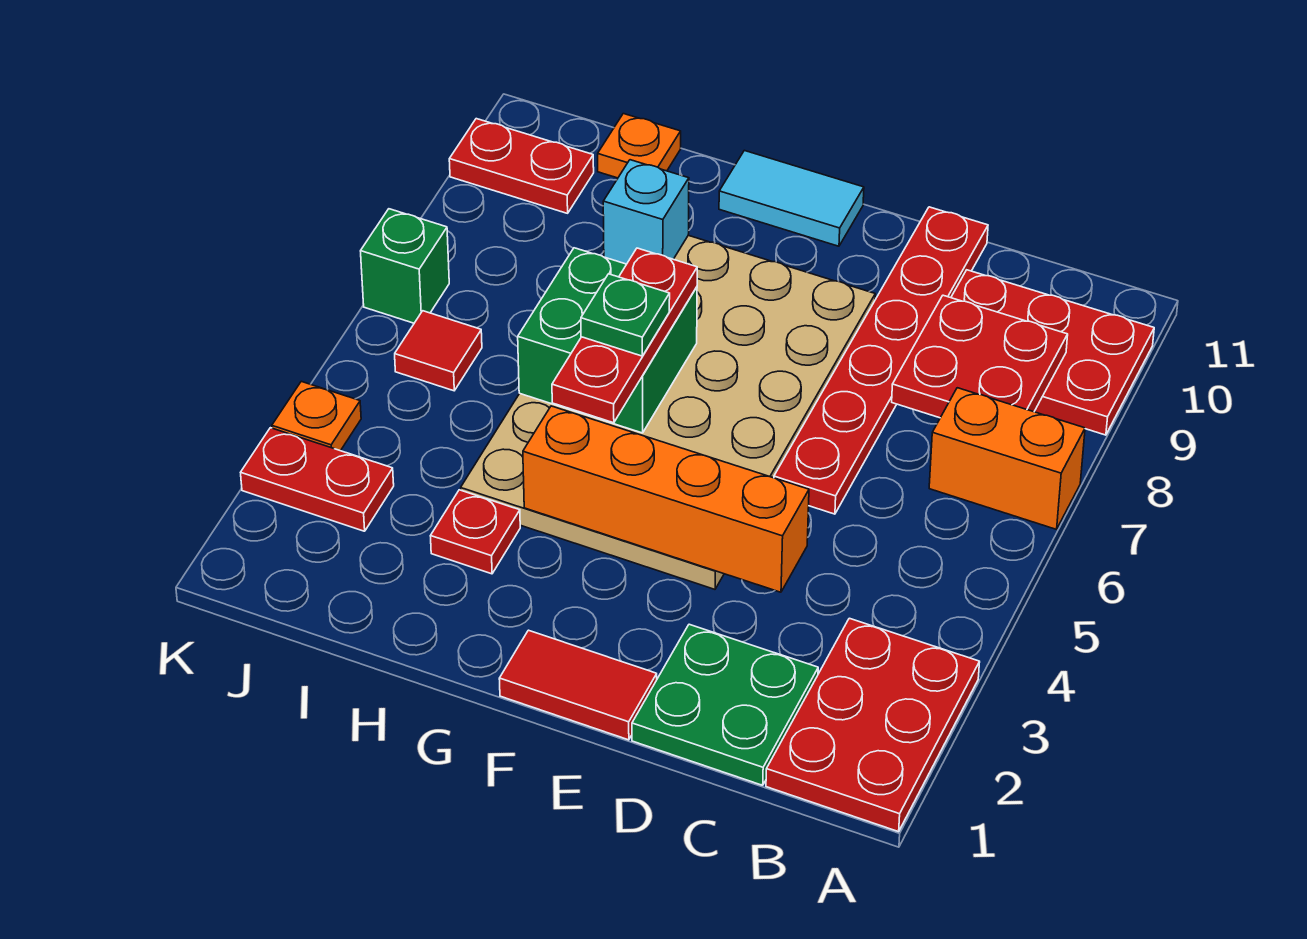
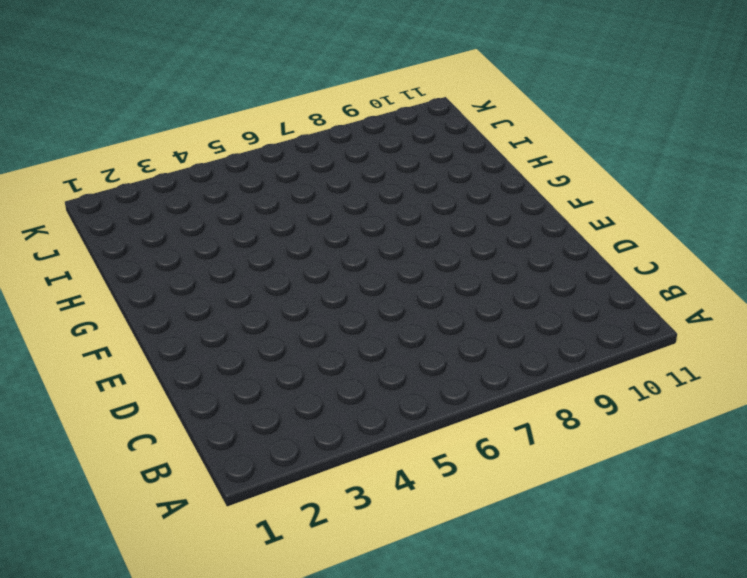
none -> red plate A1:B3 level 1
none -> orange brick A7:B7 level 1
none -> red plate A9:C10 level 1

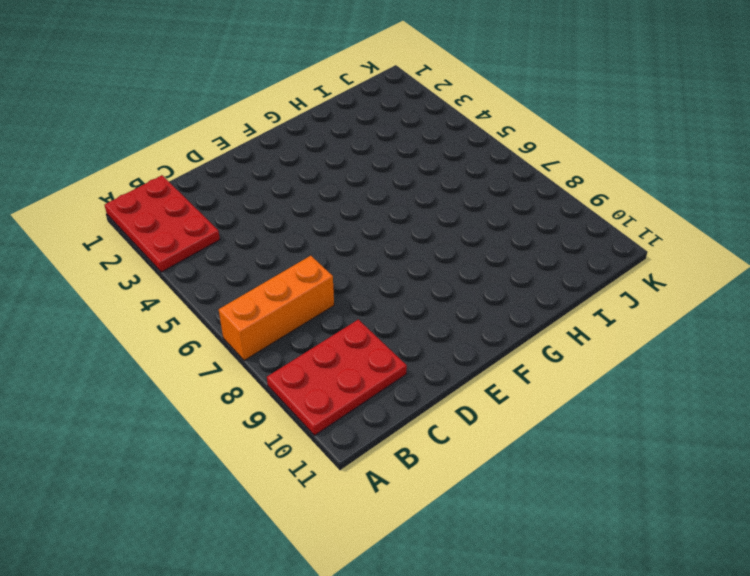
orange brick A7:C7 level 1 -> orange brick A7:B7 level 1
none -> green plate C1:D2 level 1
none -> red plate D6:D11 level 1
none -> red tile E1:F1 level 1

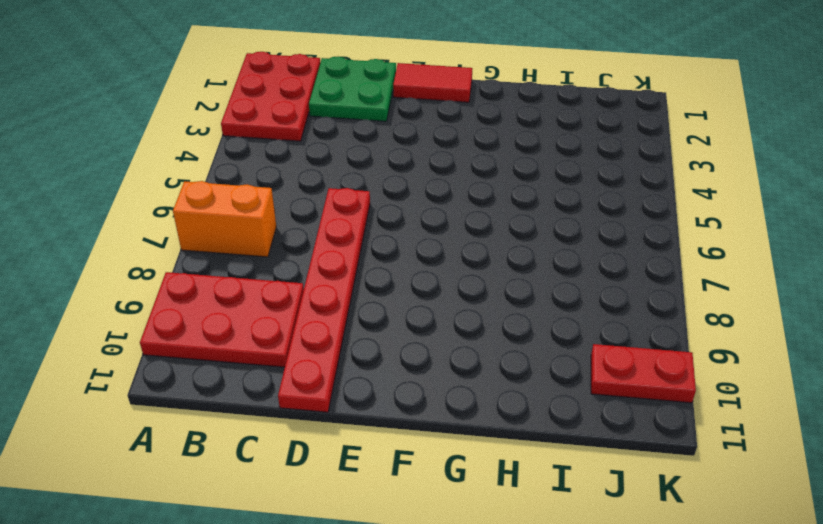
none -> tan plate E4:H9 level 1
none -> cyan tile F11:G11 level 1
none -> red plate H3 level 1

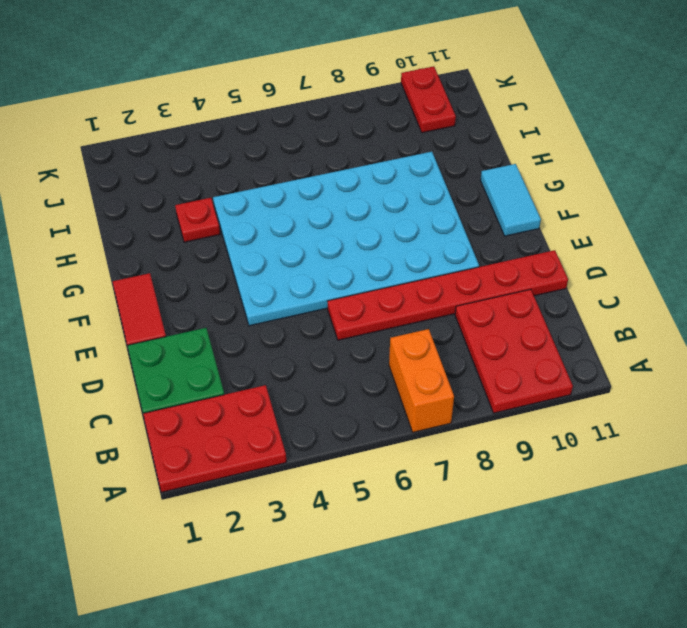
cyan plate E4:H9 level 1 -> tan plate E4:H9 level 1
none -> orange plate I11 level 1
none -> red plate J3:K3 level 1
none -> red tile J6 level 1

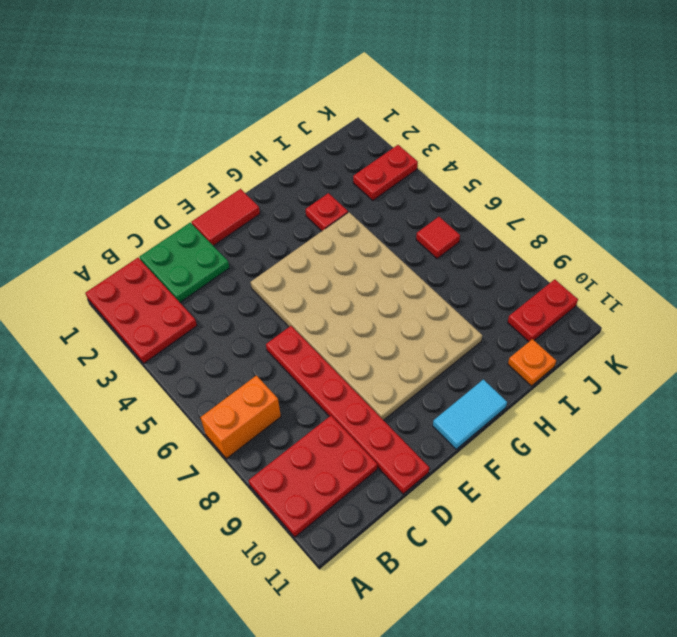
none -> orange plate K4 level 1
none -> green brick K7 level 1
none -> red plate B8:C9 level 2

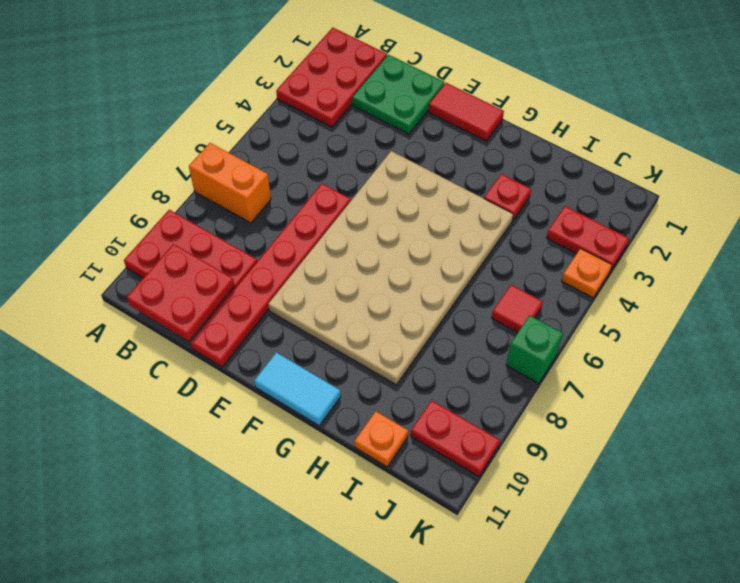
red plate B10:C11 level 2 -> red plate B8:C9 level 2
none -> orange brick D4:G4 level 2
none -> green brick G6:H7 level 2
none -> cyan brick H9 level 2

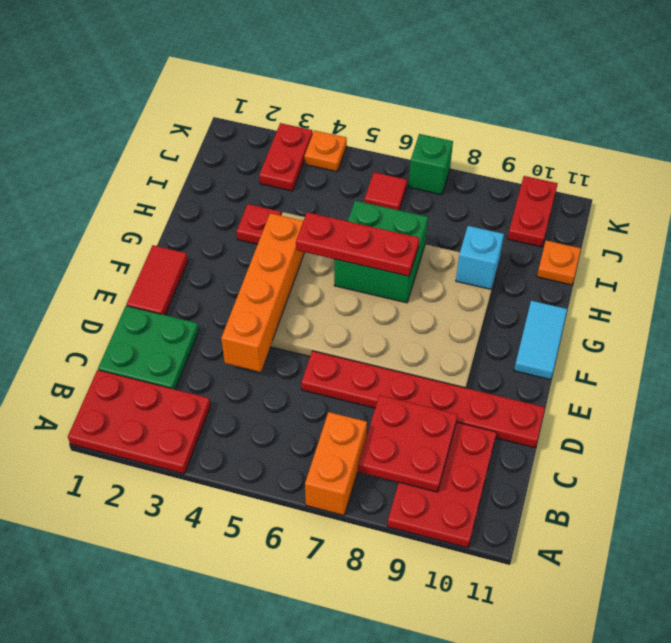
none -> green plate G6 level 4

